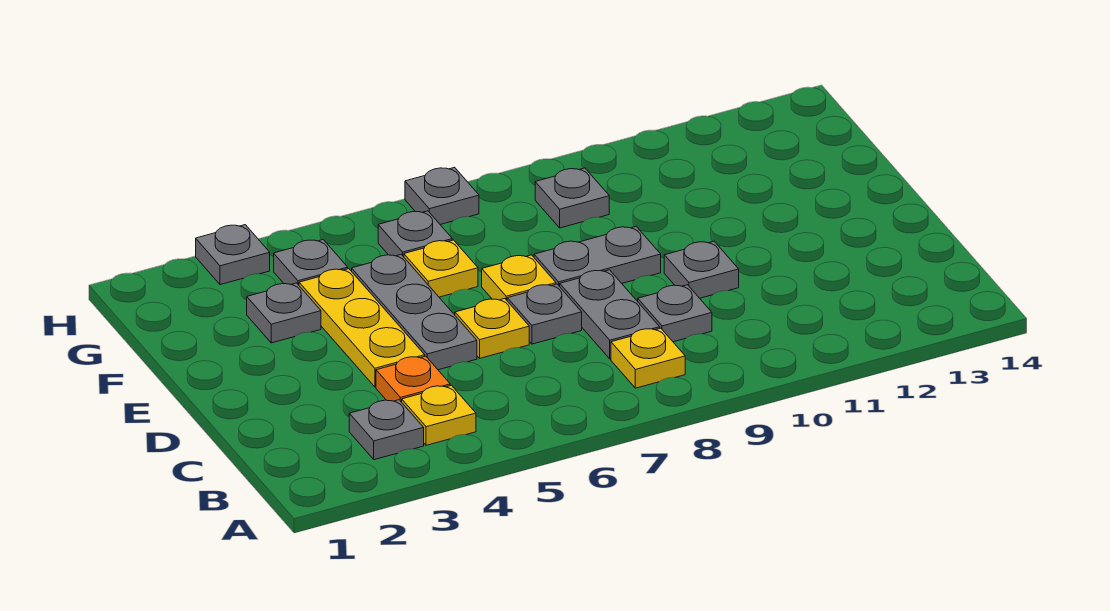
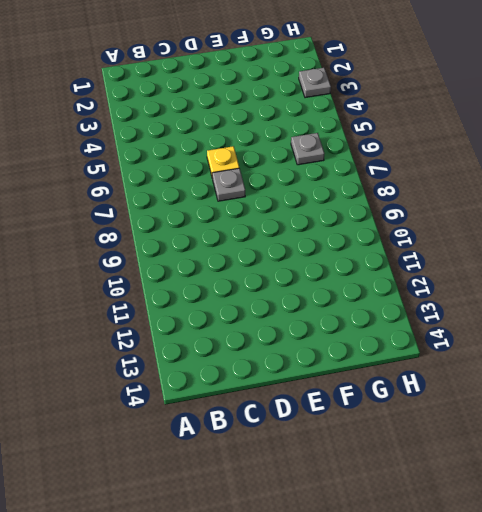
none -> grey plate B3 level 1
none -> yellow plate B4 level 1
none -> yellow plate B8 level 1

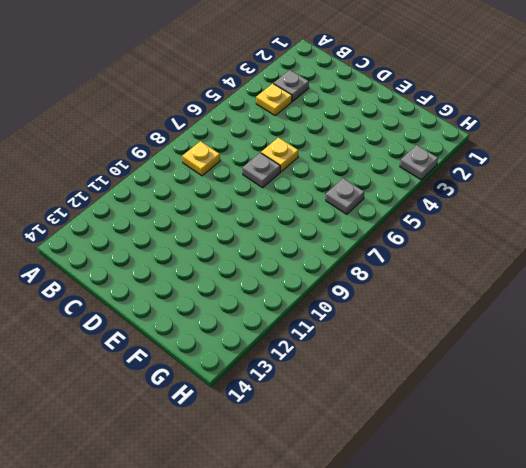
none -> orange plate C4 level 1
none -> grey plate C8:D8 level 1
none -> grey plate C9 level 1

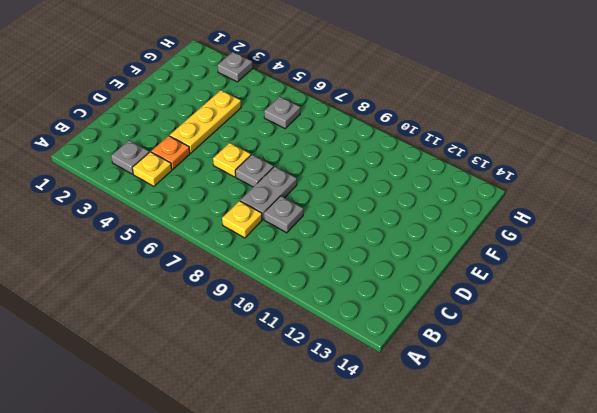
none -> grey plate D5:F5 level 1
none -> grey plate D10 level 1
none -> yellow plate E7 level 1

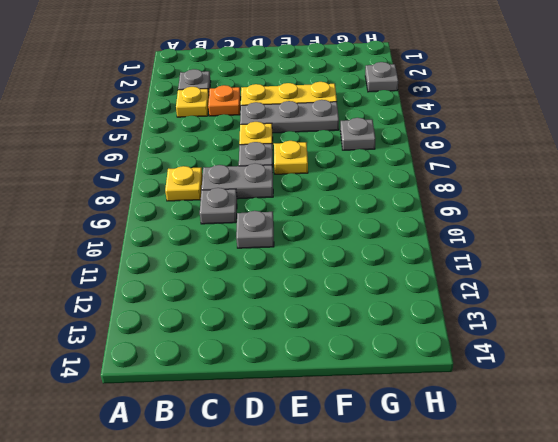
none -> grey plate E8:E9 level 1
none -> grey plate F3 level 1
none -> yellow plate F6 level 1

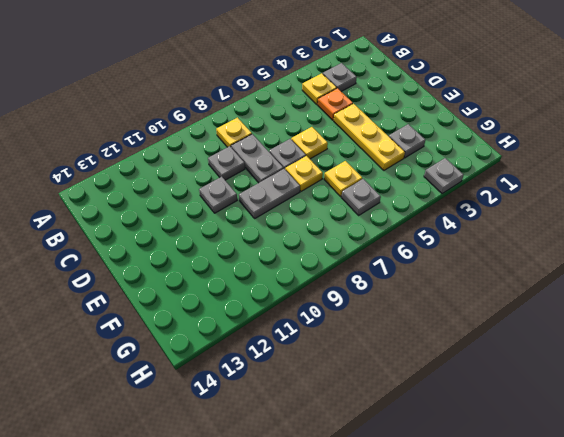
none -> grey plate D5:F5 level 1
none -> grey plate G4 level 1
none -> grey plate G9 level 1

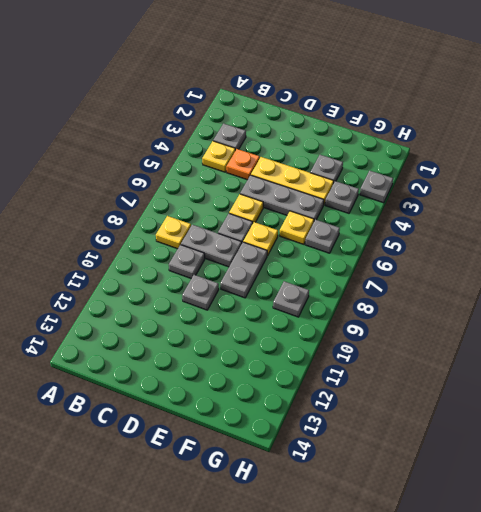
none -> grey plate H7 level 1

